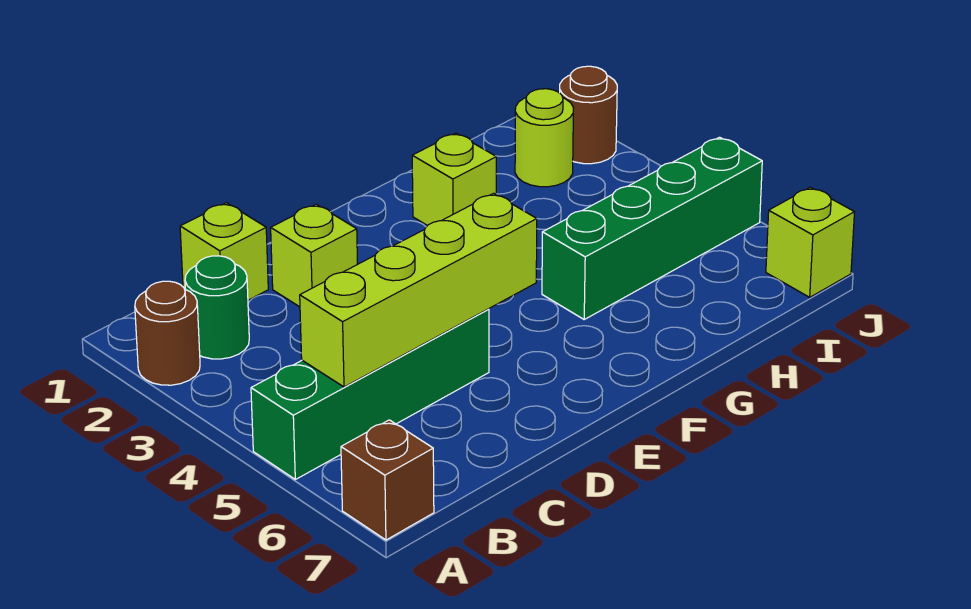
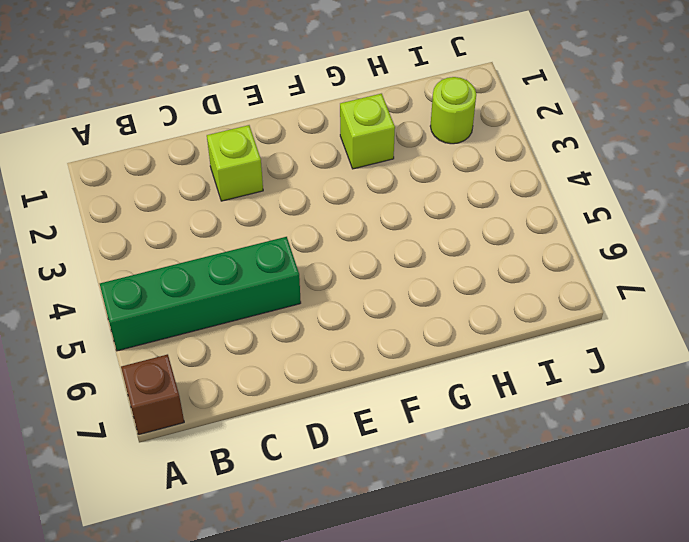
none -> brown round brick A2 level 1
none -> green round brick B2 level 1
none -> lime brick C1 level 1

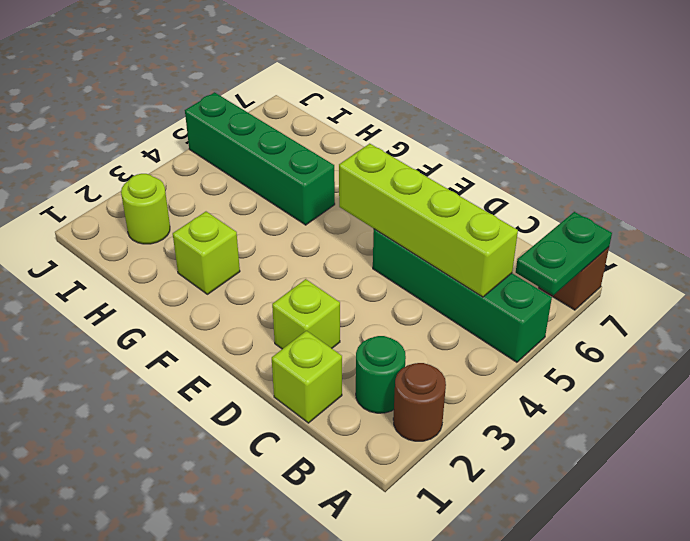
green plate A6:A7 level 2 -> none
none -> brown round brick J2 level 1
none -> lime brick J7 level 1

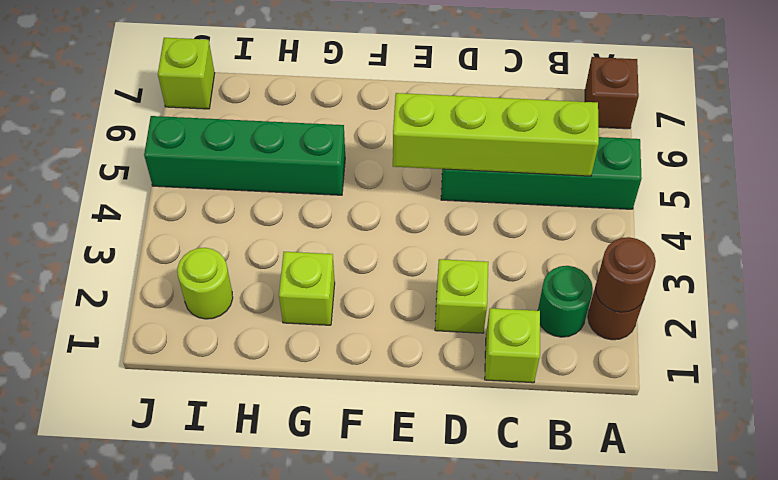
brown round brick A2 level 2 -> brown round brick J2 level 1

